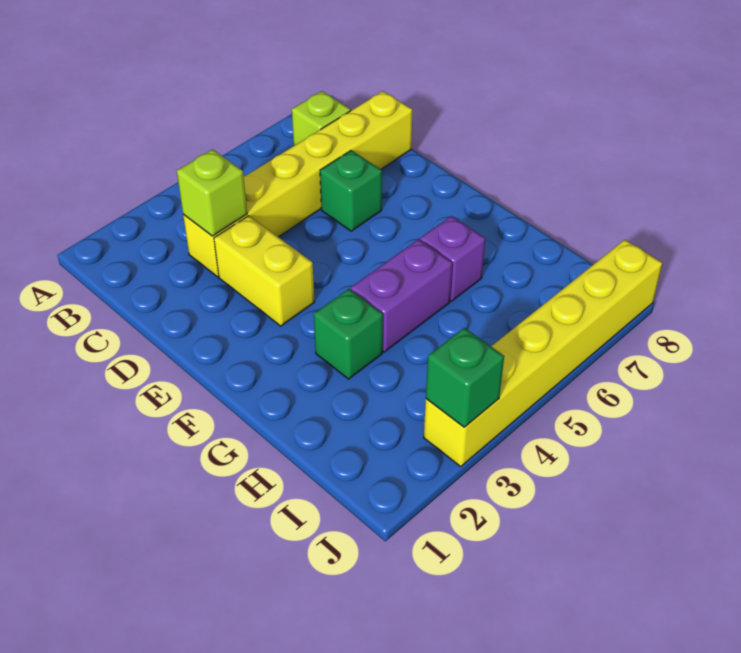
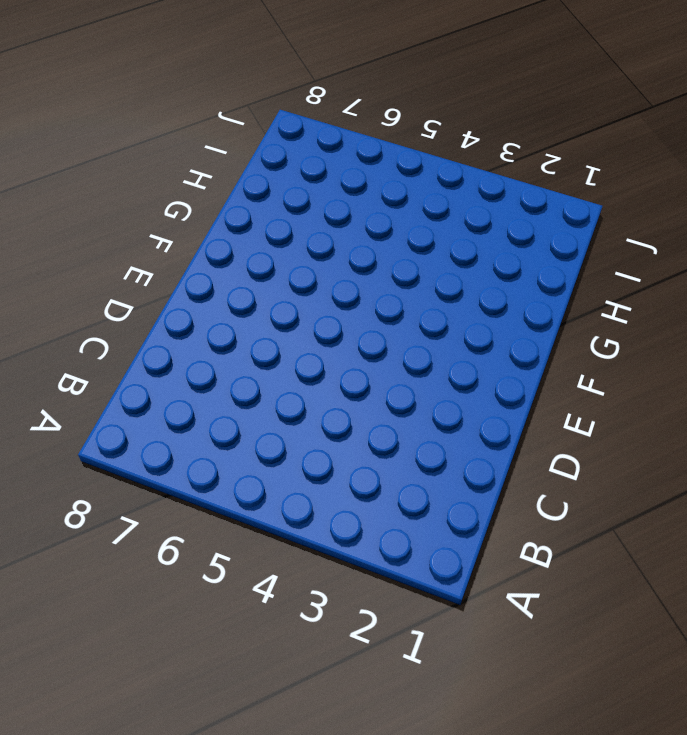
none -> lime brick B7 level 1
none -> yellow brick C3:C8 level 1

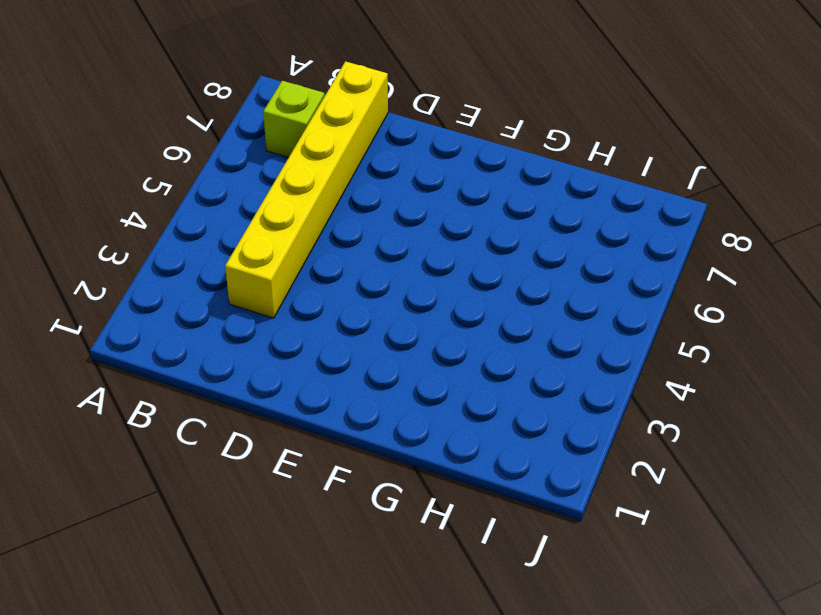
none -> yellow brick D3:E3 level 1
none -> green brick D6 level 1

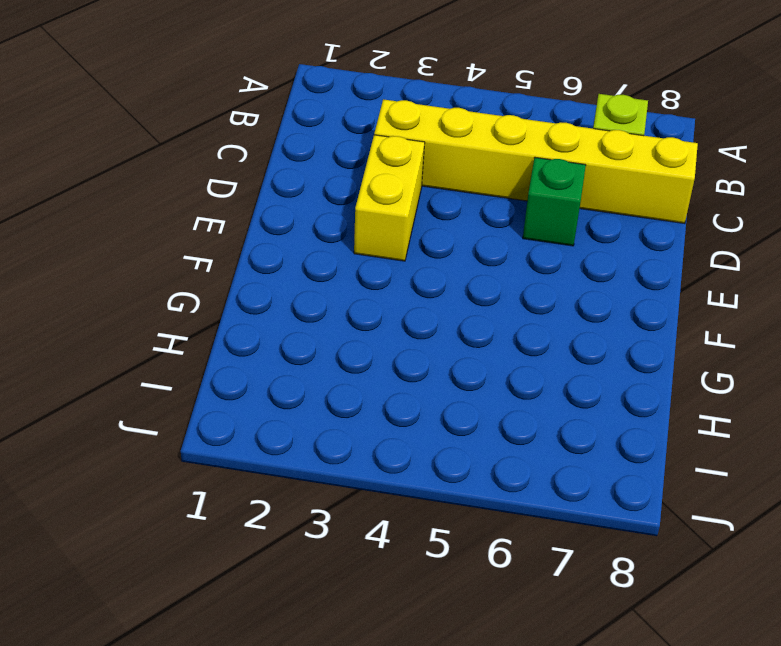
none -> green brick G3 level 1
none -> purple brick G4:G5 level 1

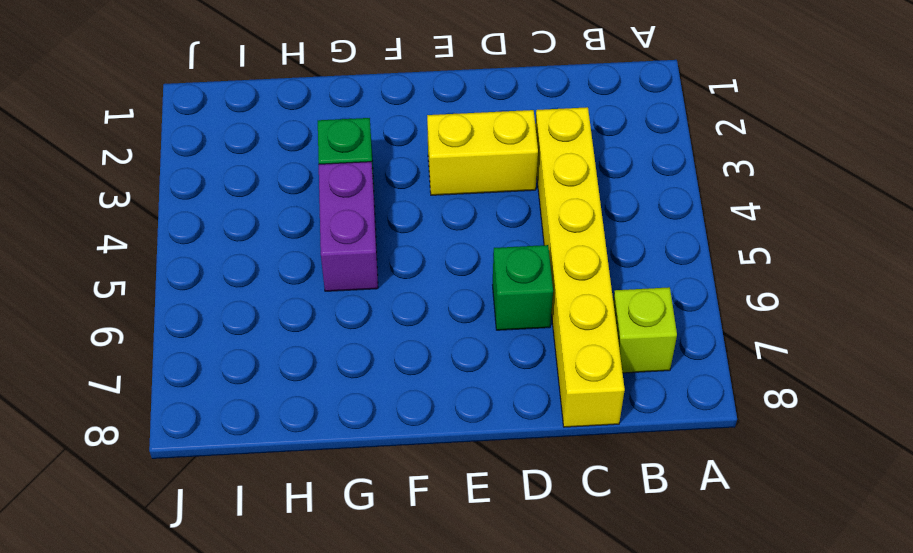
none -> purple brick G6 level 1
none -> yellow brick J3:J8 level 1

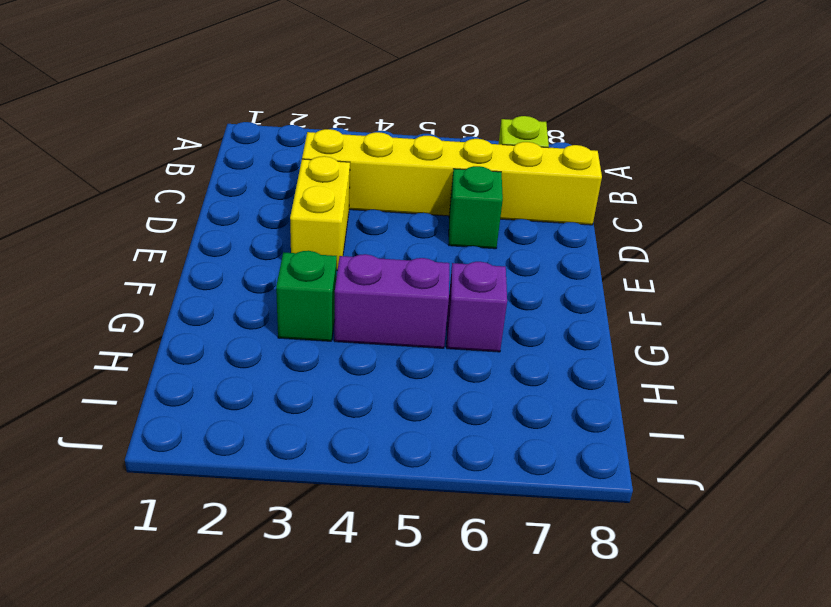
none -> yellow brick J3:J8 level 1
none -> lime brick C3 level 2

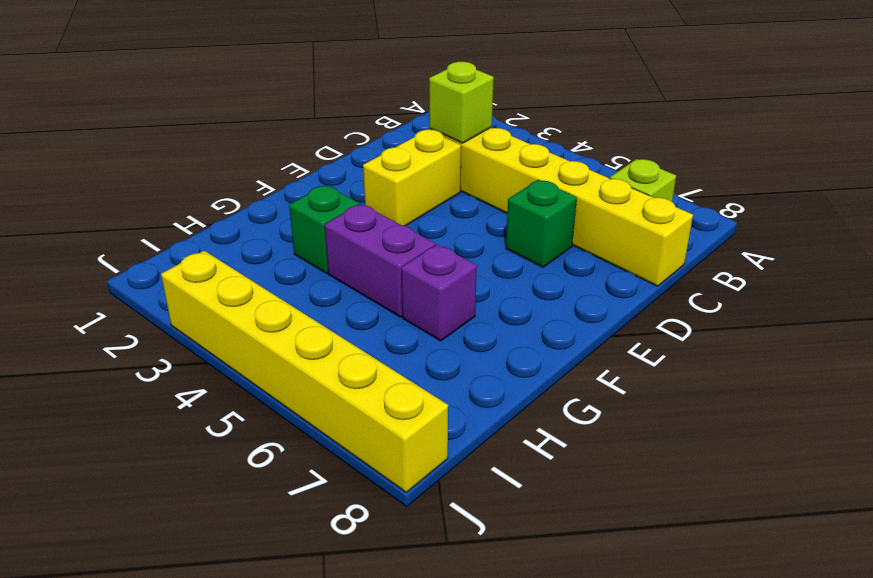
none -> green brick J3 level 2

